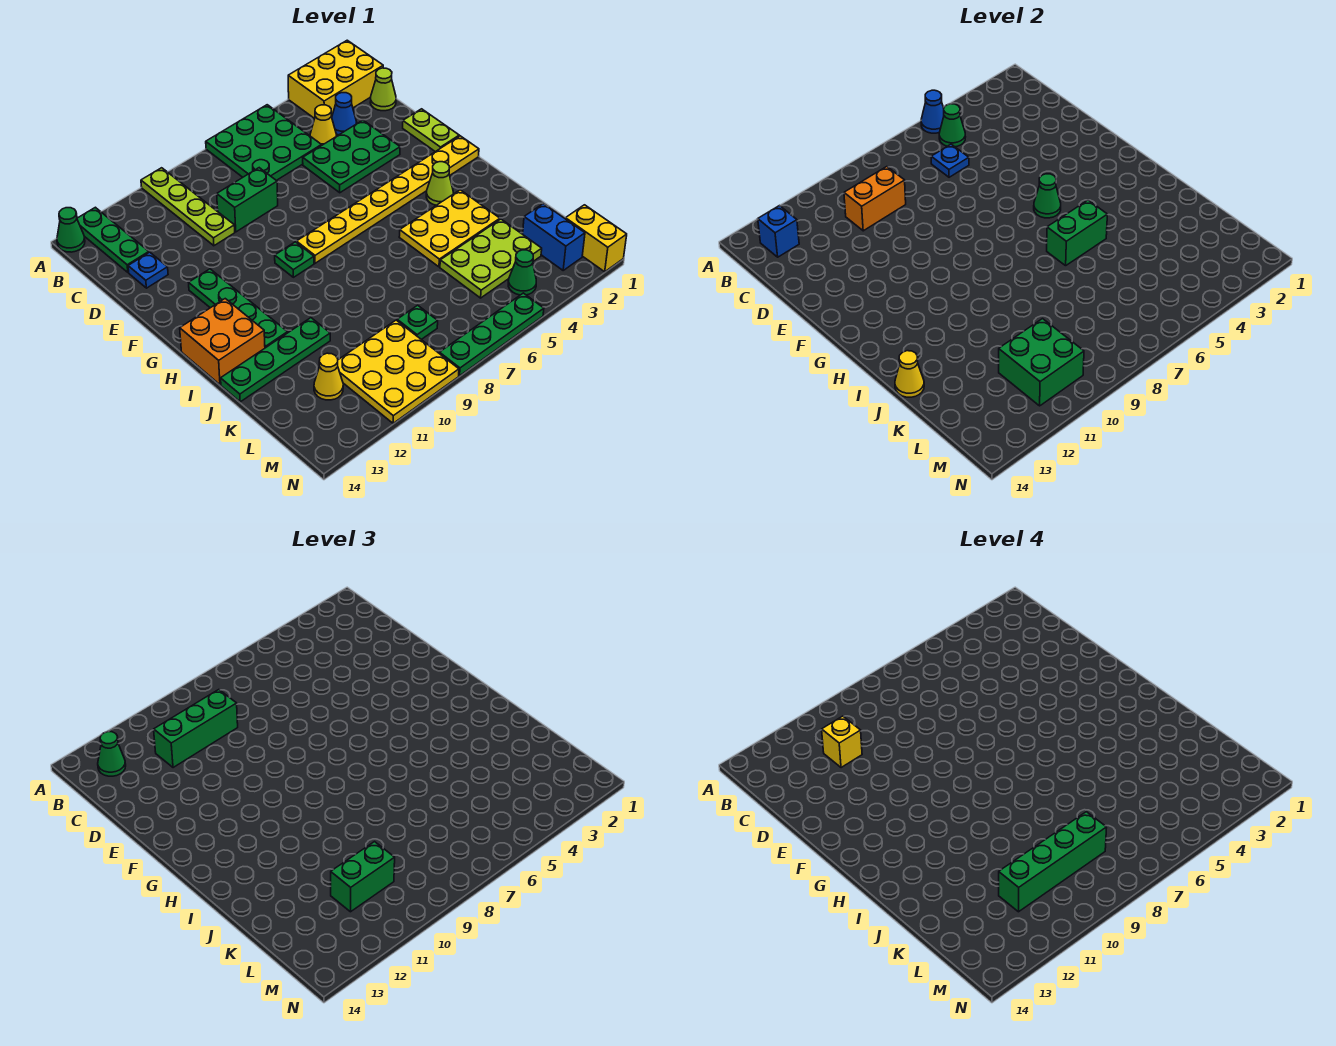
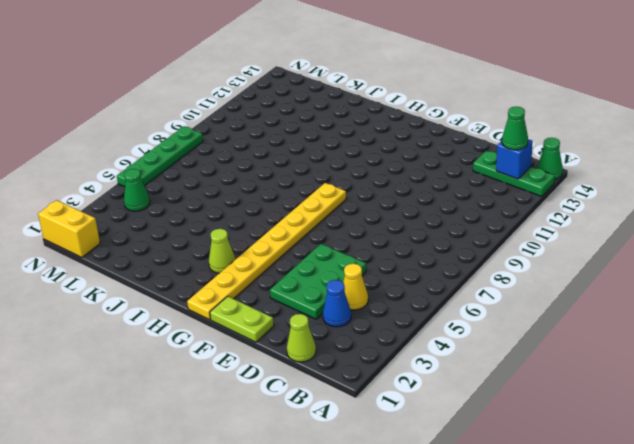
none -> yellow brick A1:B3 level 1
none -> green plate A5:C7 level 1
none -> lime plate A10:D10 level 1
none -> green brick D8:D9 level 1

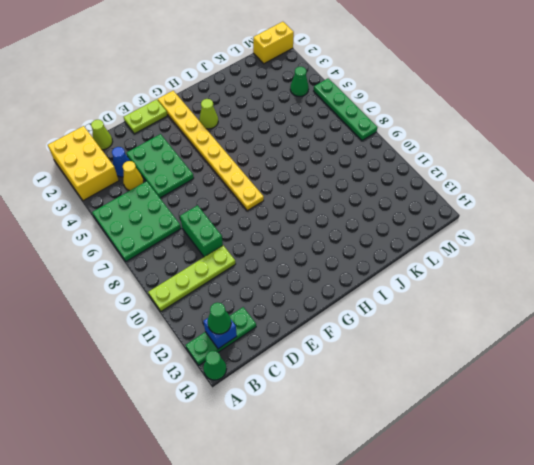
none -> blue plate D13 level 1
none -> green plate F12:I12 level 1
none -> green plate G9 level 1
none -> orange brick H13:I14 level 1

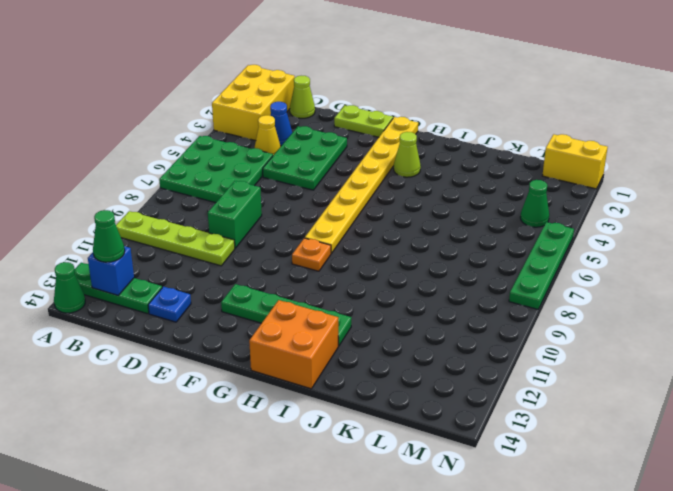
orange plate G9 level 1 -> green plate G9 level 1
none -> yellow plate I3:J5 level 1
none -> green plate J11:J14 level 1
none -> lime plate K3:L5 level 1
none -> blue brick L2:M2 level 1

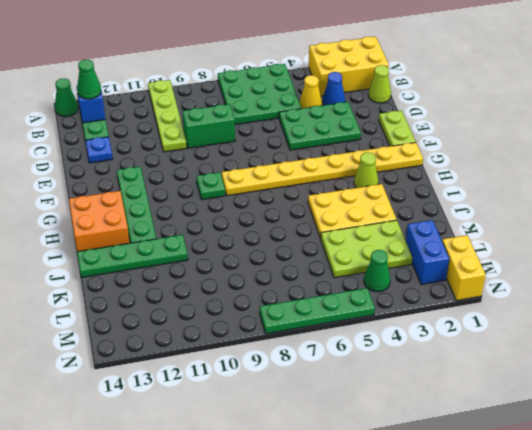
none -> green plate L8 level 1
none -> yellow plate L9:N11 level 1
none -> yellow cone L12 level 1
none -> blue cone A5 level 2

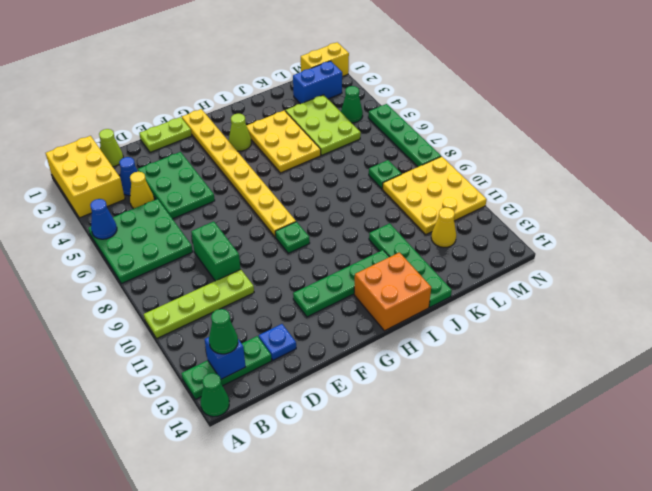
none -> green cone B5 level 2
none -> blue plate C6 level 2
none -> orange brick C9:C10 level 2
none -> green cone G5 level 2

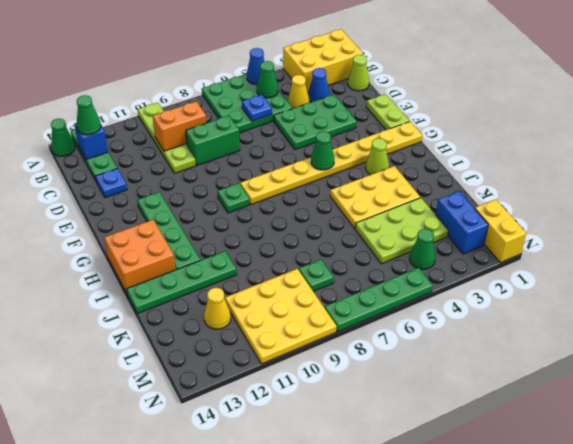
none -> green brick I5:I6 level 2
none -> yellow cone J14 level 2
none -> green brick L10:M11 level 2
none -> green brick C9:C11 level 3

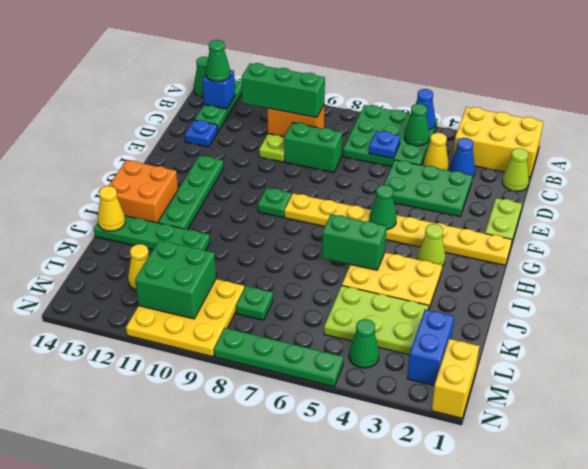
none -> green brick L10:L11 level 3
none -> yellow brick C11 level 4
none -> green brick L8:L11 level 4

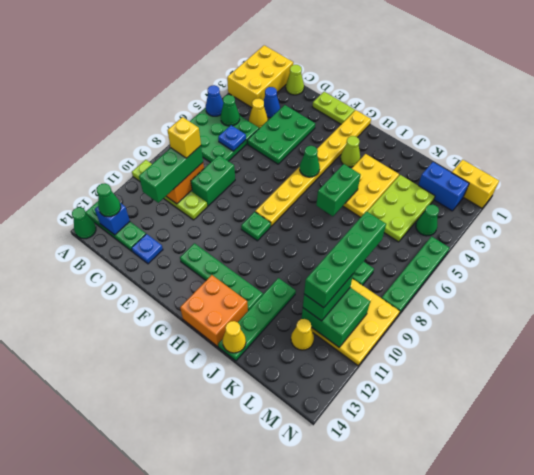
yellow brick C9 level 4 -> yellow brick C11 level 4

